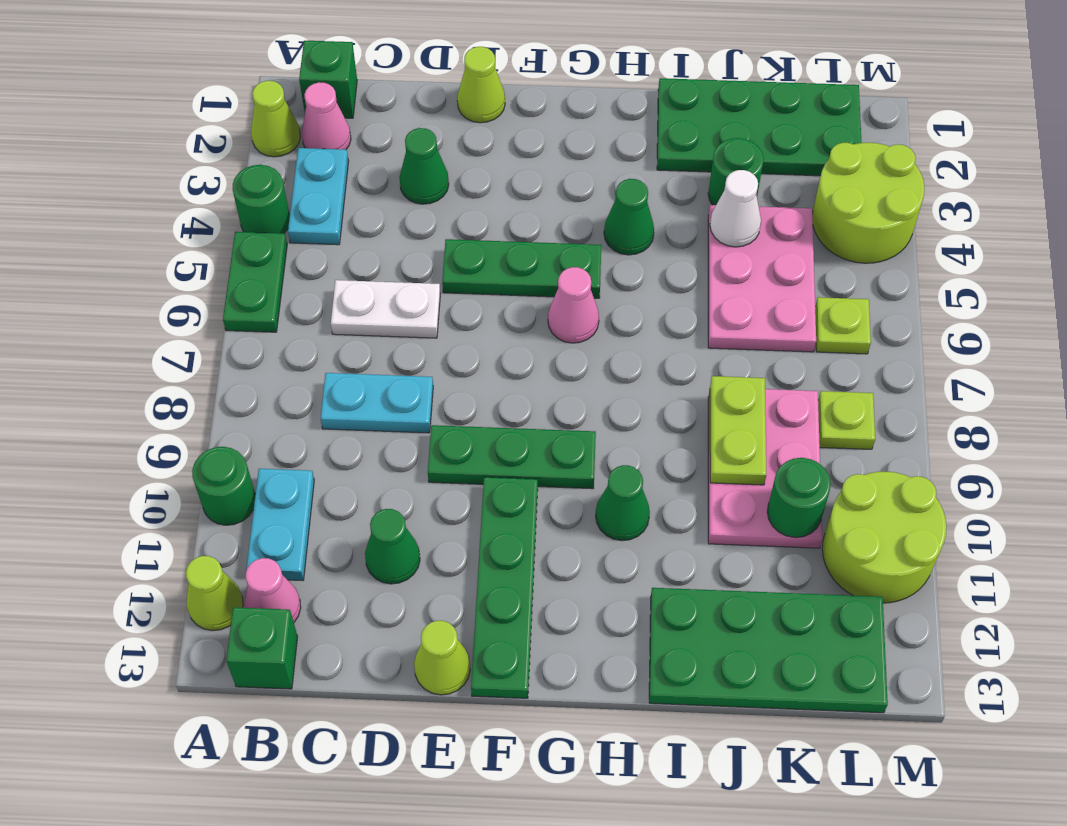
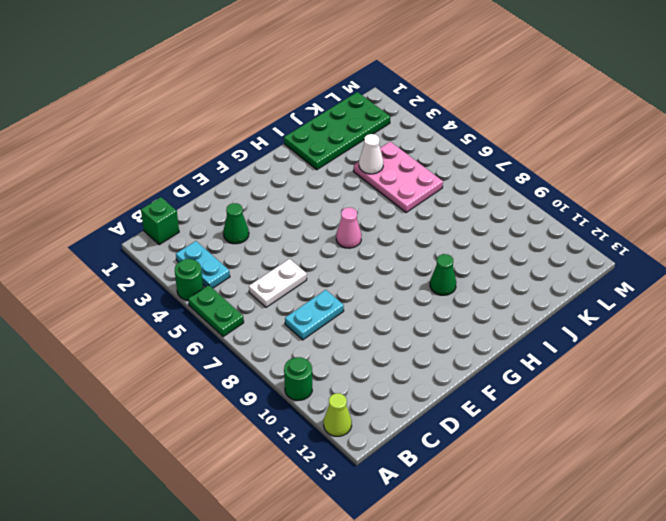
none -> lime cone A2 level 1
none -> pink cone B2 level 1
none -> cyan plate B10:B11 level 1
none -> pink cone B12 level 1

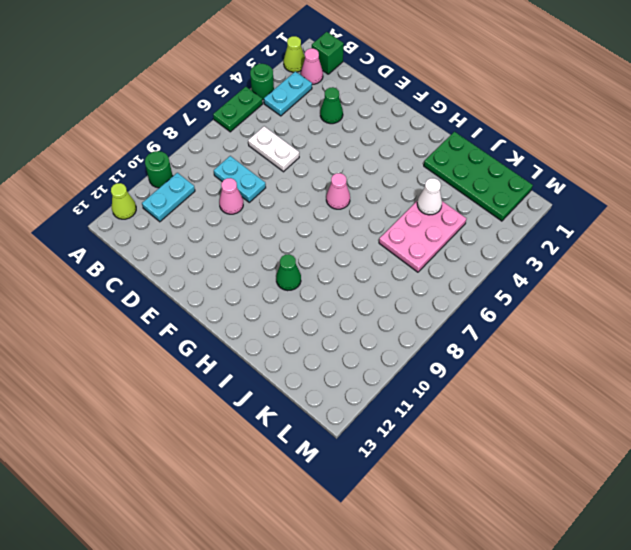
pink cone D9 level 1 -> pink cone B12 level 1
none -> green brick B13 level 1
none -> green cone D11 level 1
none -> lime cone E1 level 1
none -> green plate E5:G5 level 1

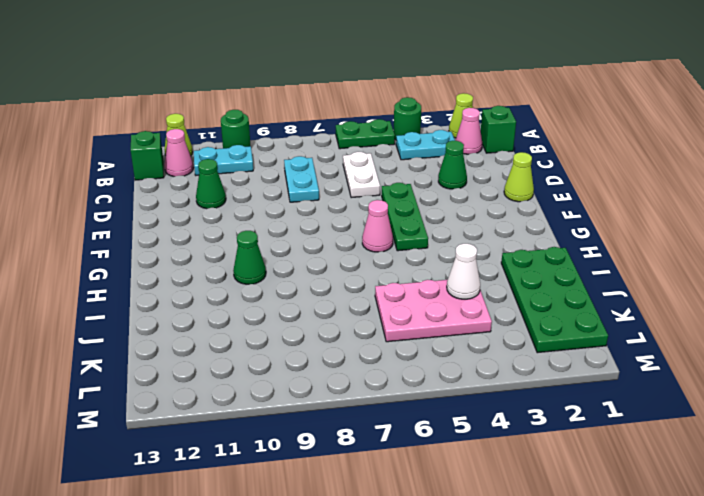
none -> green plate E9:G9 level 1
none -> lime cone E13 level 1
none -> green plate F10:F13 level 1
none -> green cone H4 level 1

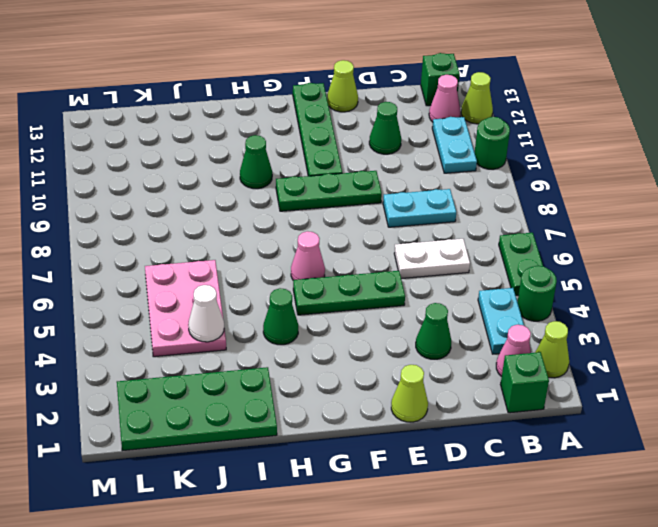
none -> green plate I12:L13 level 1
none -> green round brick J3 level 1
none -> pink plate J8:K10 level 1
none -> lime round brick L3:M4 level 1

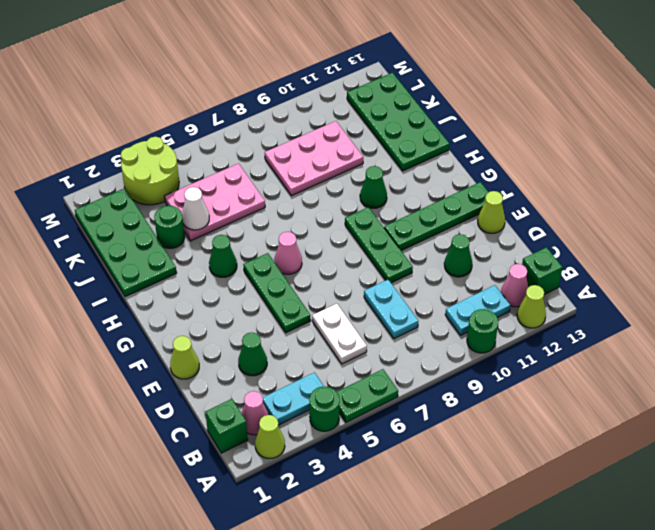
none -> lime plate L6 level 1
none -> lime plate L8 level 1
none -> lime round brick L10:M11 level 1
none -> lime plate J8:J9 level 2

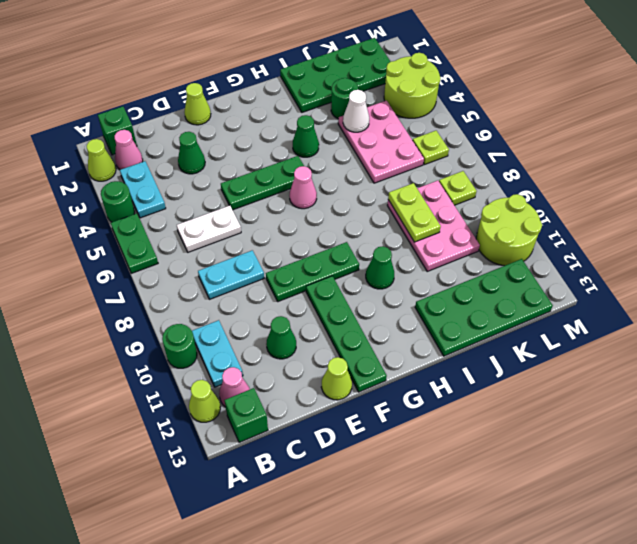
none -> green round brick K10 level 2

